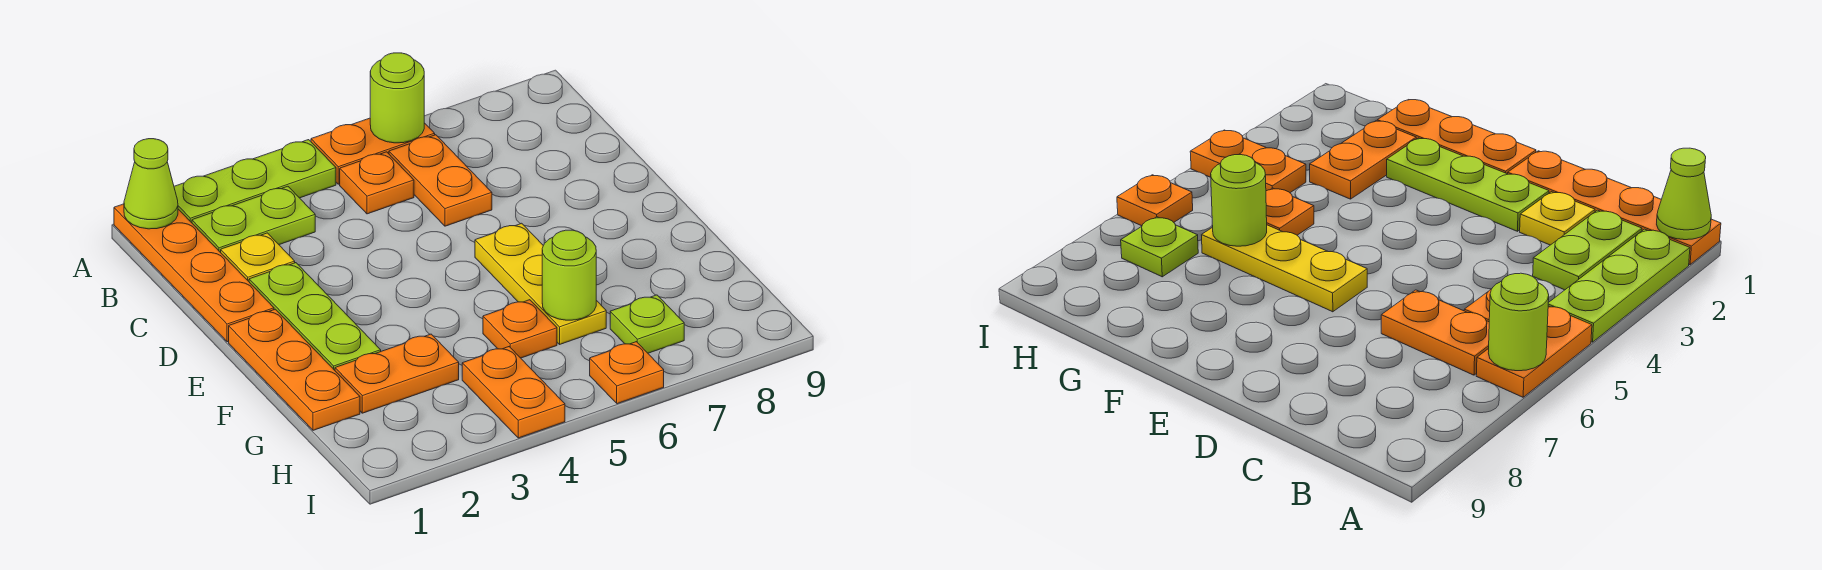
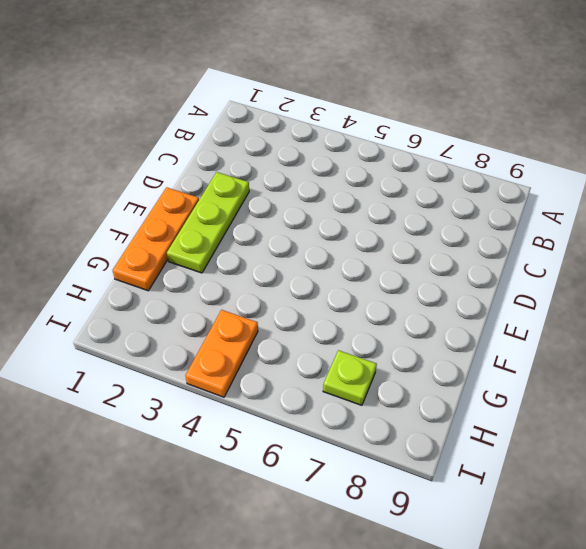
none -> orange plate A1:D1 level 1
none -> lime plate A2:A4 level 1
none -> orange plate A5:A6 level 1

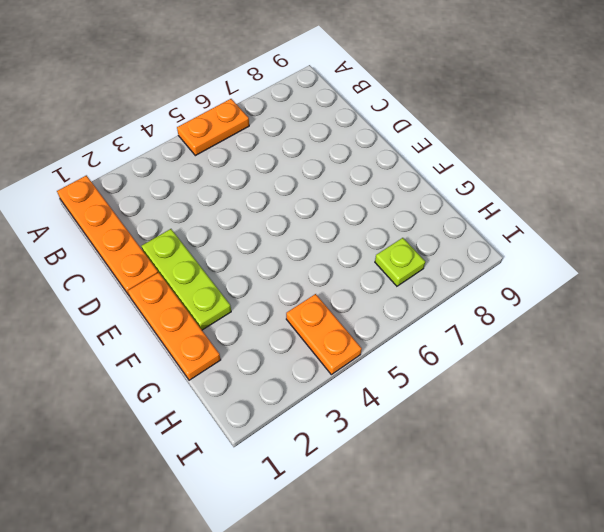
none -> lime plate A2:A4 level 1
none -> lime plate B2:B3 level 1
none -> orange plate B5 level 1

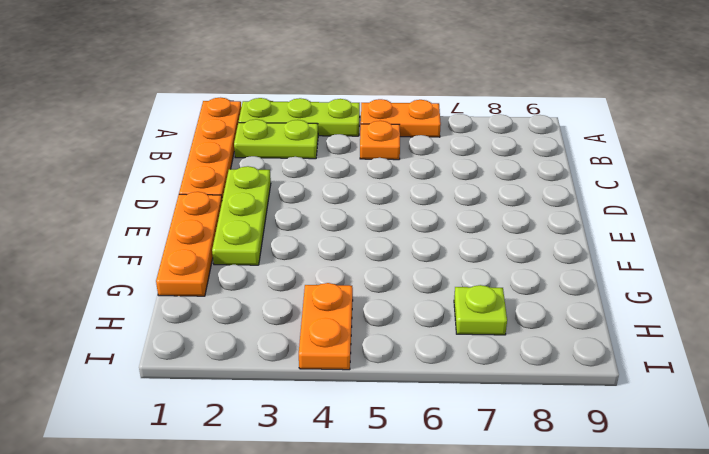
none -> orange plate B6:C6 level 1
none -> yellow plate C2 level 1
none -> yellow plate E6:G6 level 1

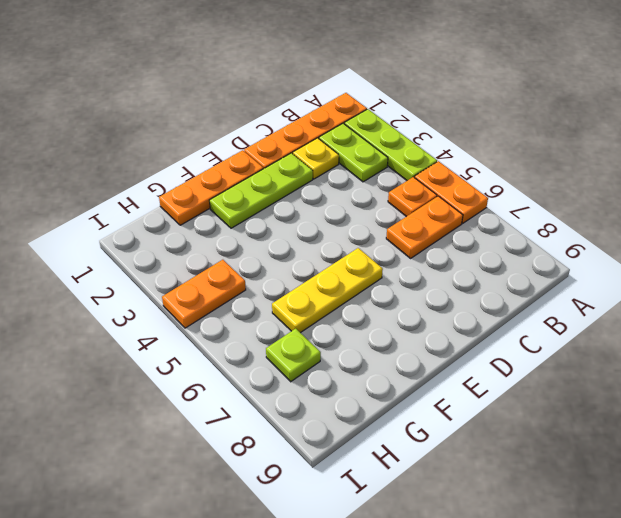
none -> orange plate G2:G3 level 1
none -> orange plate G5 level 1
none -> orange plate I6 level 1

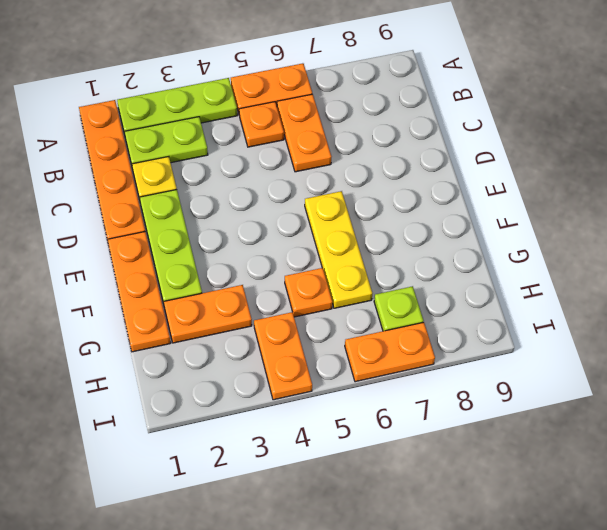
orange plate I6:I7 level 1 -> orange plate I6 level 1
none -> lime cone A1 level 2
none -> lime round brick A6 level 2
none -> lime round brick G6 level 2

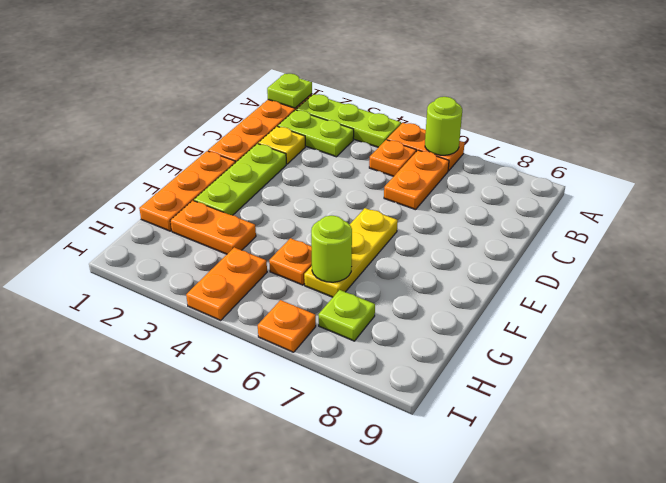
lime plate A1 level 2 -> lime cone A1 level 2

